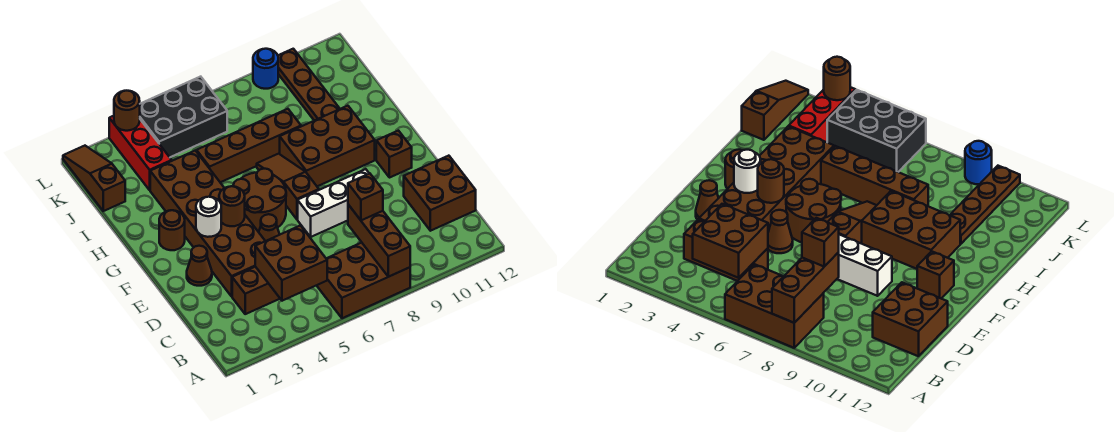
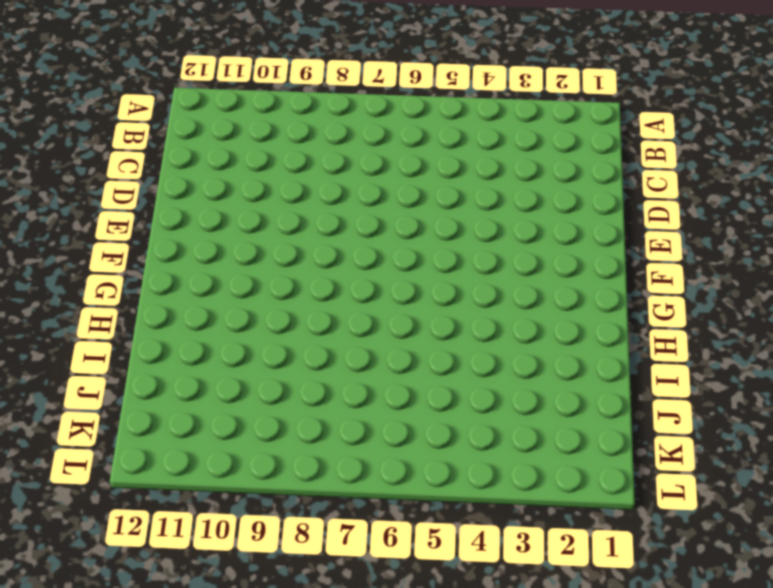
none -> brown brick A6:B8 level 1
none -> brown brick C3:C5 level 1
none -> brown brick C11:D12 level 1

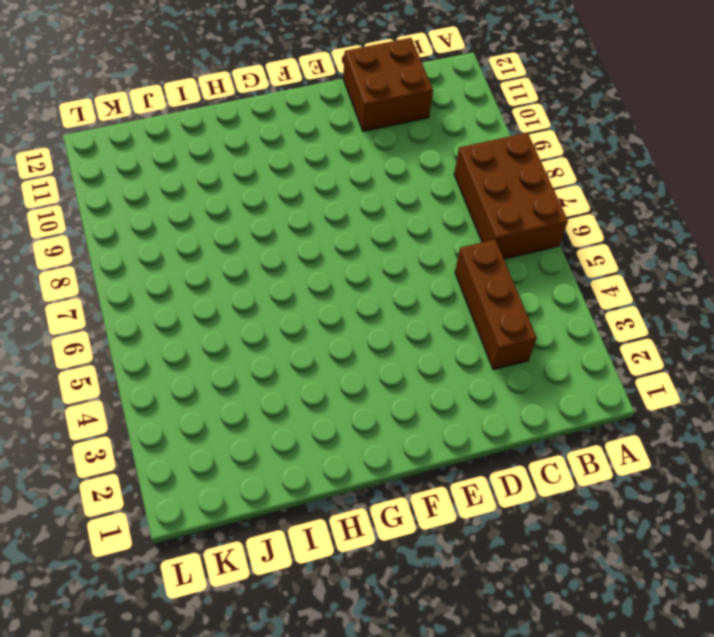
none -> brown brick D3:I4 level 1
none -> brown cone E2 level 1
none -> brown cone E5 level 1

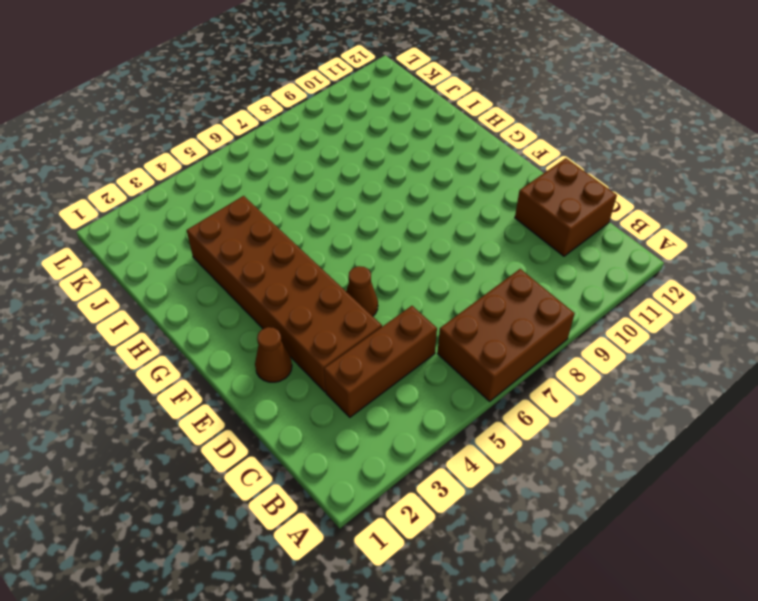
none -> white brick E7:E9 level 1
none -> brown round brick F5:G6 level 1
none -> brown slope F7:H7 level 1 top F

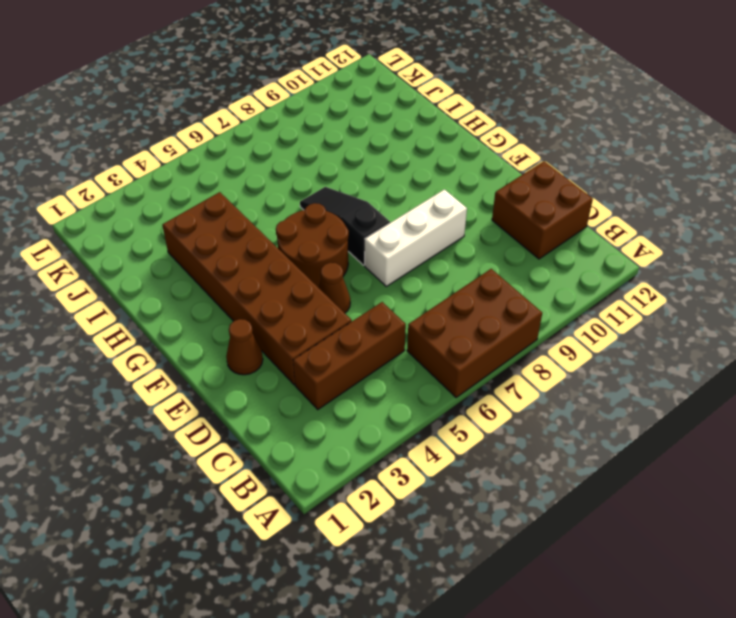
black slope F7:H7 level 1 top F -> brown slope F7:H7 level 1 top F
none -> brown brick F11 level 1
none -> brown round brick G2 level 1
none -> brown brick G8:H10 level 1

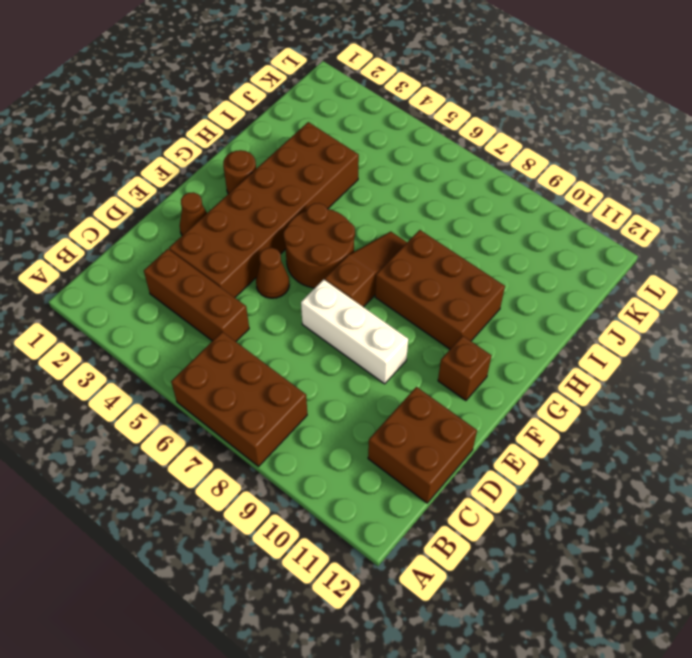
none -> brown brick I5:I8 level 1
none -> brown plate I10:L10 level 1
none -> brown slope J1:L1 level 1 top J

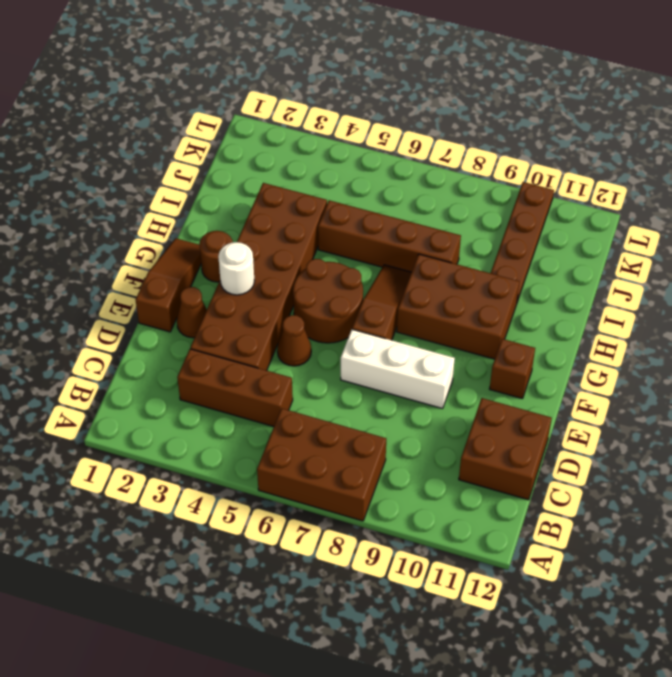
brown slope E1:G1 level 1 top E -> brown slope J1:L1 level 1 top J
none -> red brick J3:L3 level 1
none -> black brick K4:L6 level 1
none -> blue round brick L9 level 1

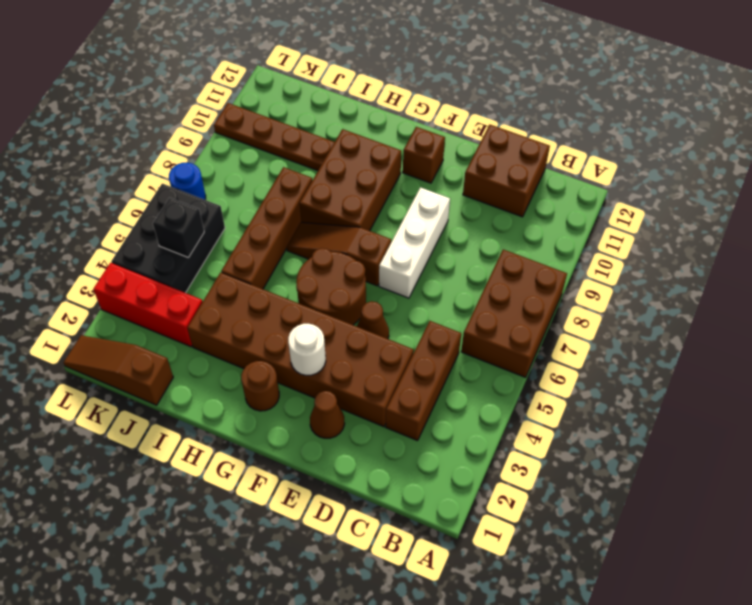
black brick K5 level 2 -> none
blue round brick L7 level 1 -> blue round brick L9 level 1
none -> brown brick A8:C8 level 2
none -> brown brick B4:C5 level 2
none -> brown round brick F4 level 2

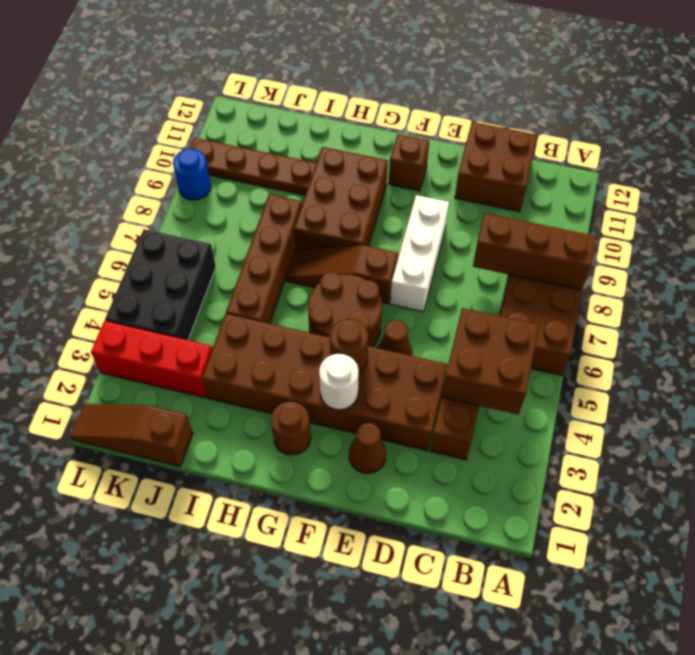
none -> brown round brick L3 level 2
none -> brown brick C8 level 3

